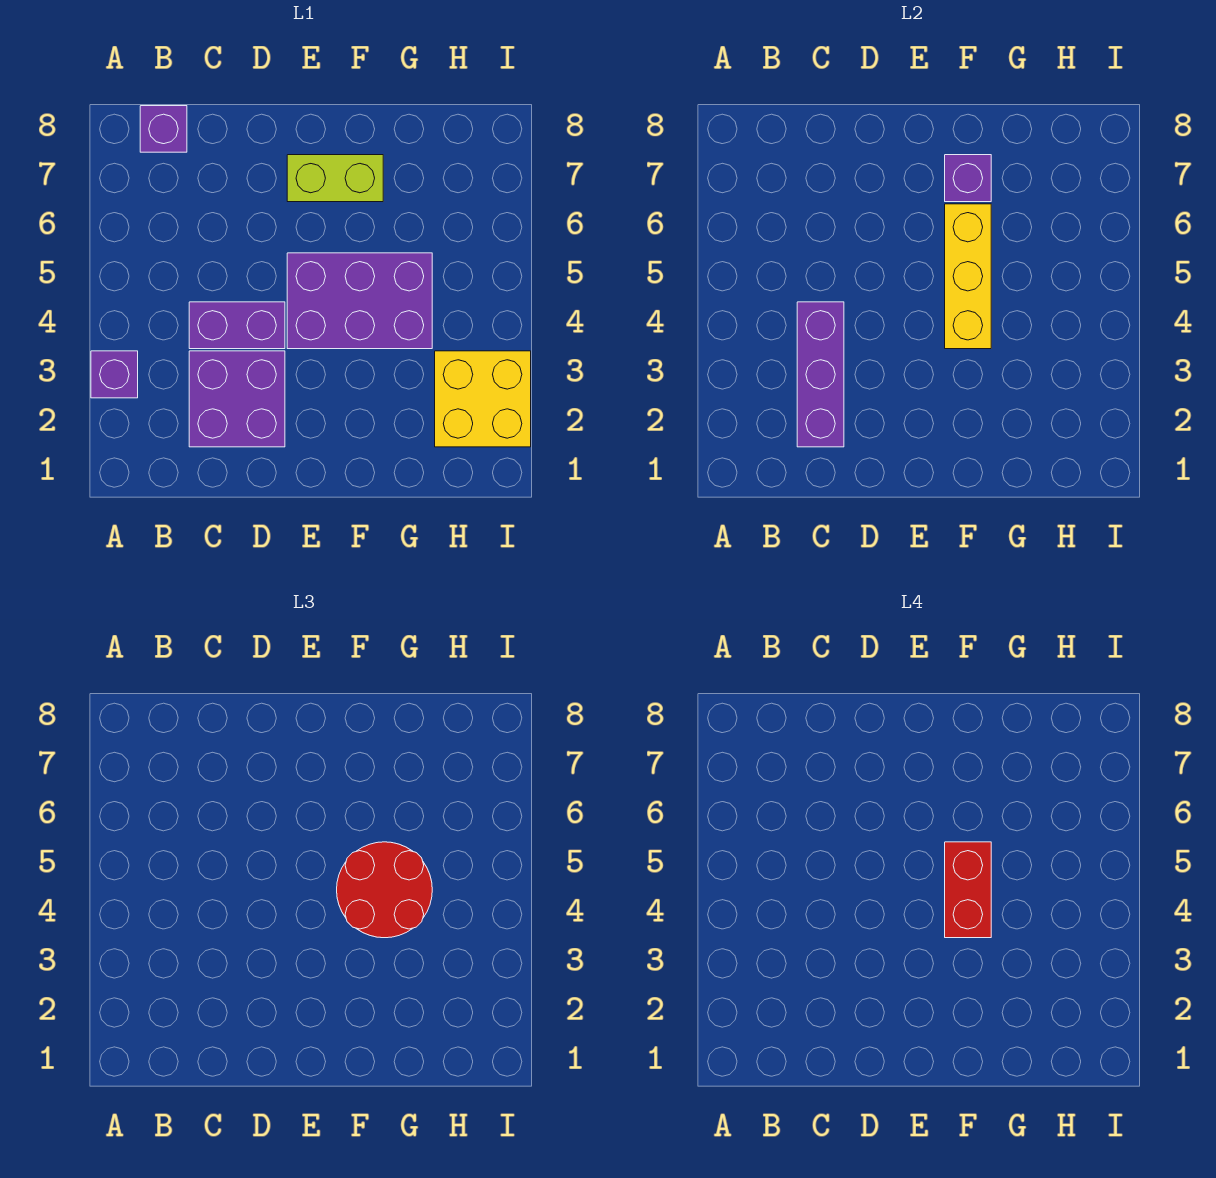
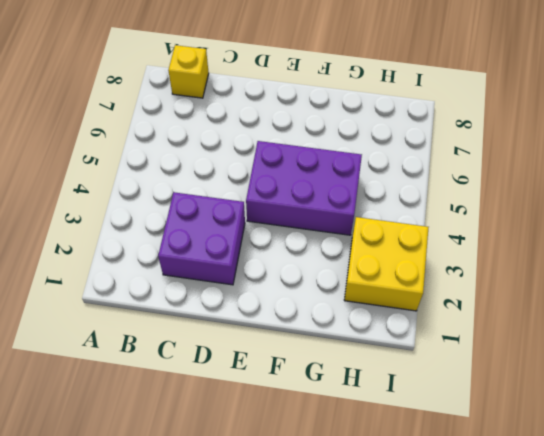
yellow brick B8 level 1 -> purple brick B8 level 1
none -> purple brick A3 level 1
none -> purple brick C4:D4 level 1
none -> lime brick E7:F7 level 1

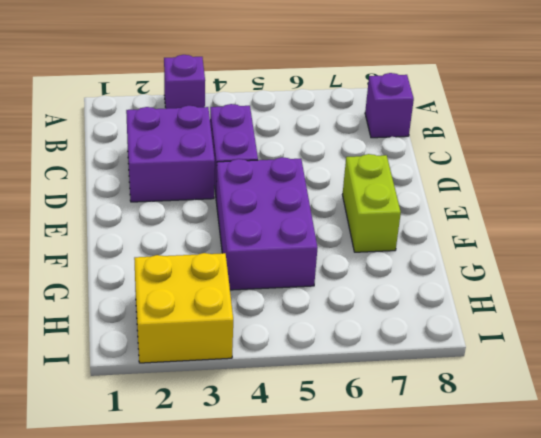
none -> purple brick C2:C4 level 2
none -> yellow brick F4:F6 level 2
none -> purple brick F7 level 2

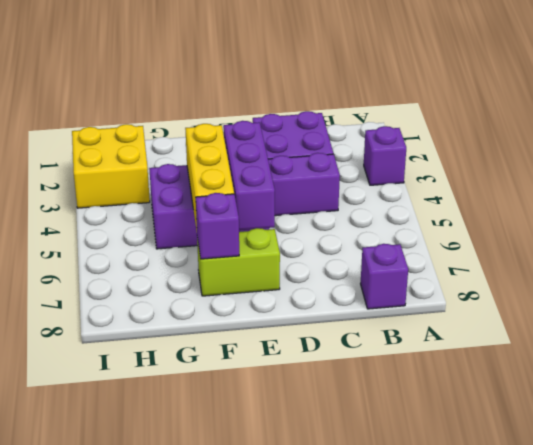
purple brick E4:E6 level 2 -> purple brick C2:C4 level 2
none -> red round brick F4:G5 level 3
none -> red brick F4:F5 level 4

